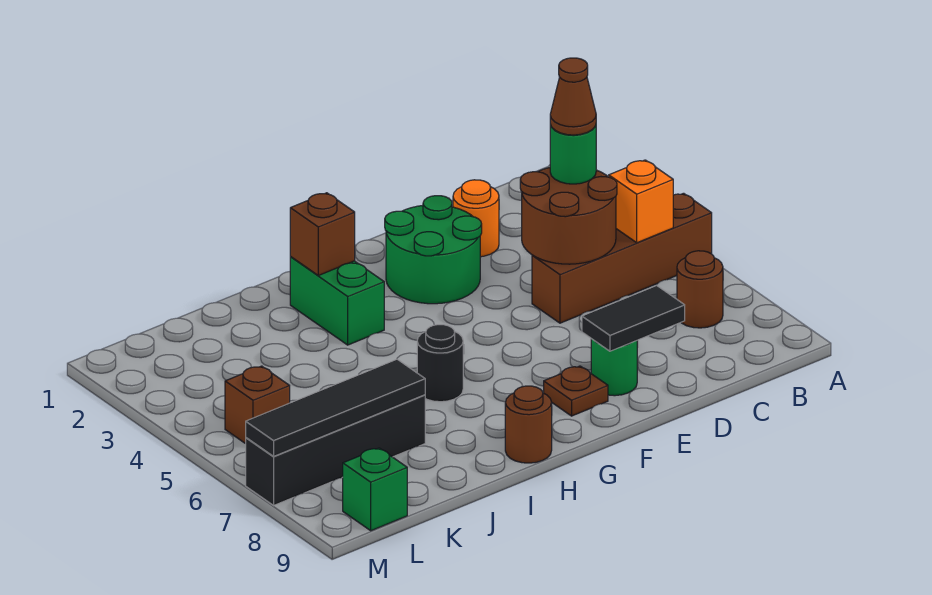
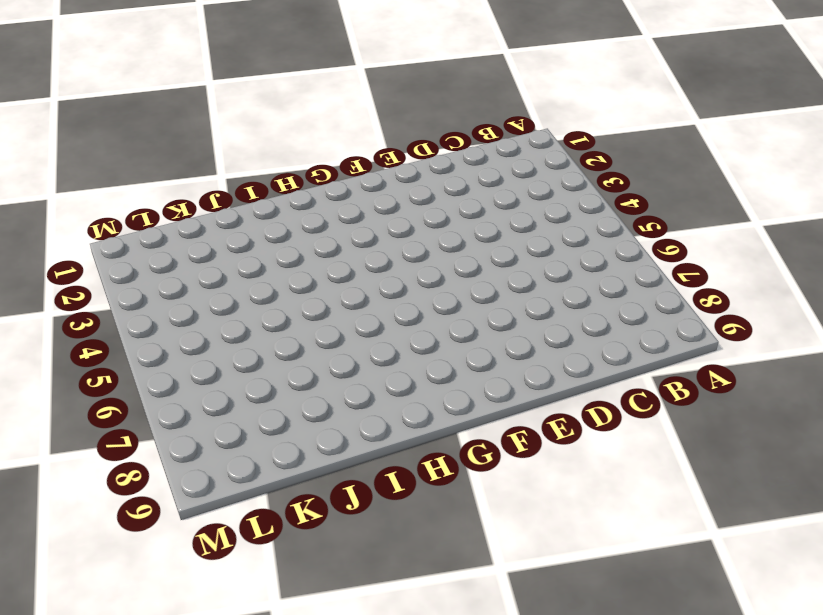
none -> brown brick A5:D5 level 1
none -> brown round brick B7 level 1
none -> orange round brick D2 level 1

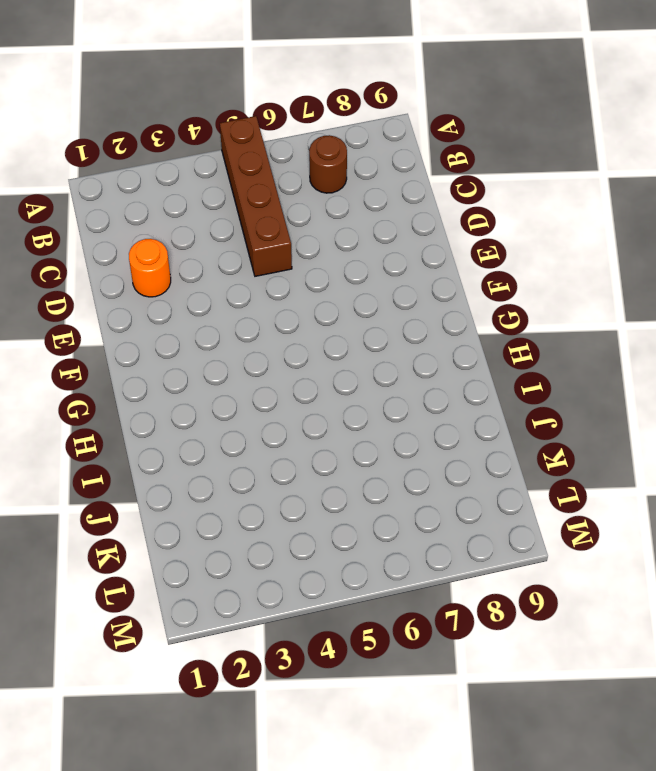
none -> green round brick E2:F3 level 1
none -> green round brick E8 level 1
none -> brown plate F8 level 1

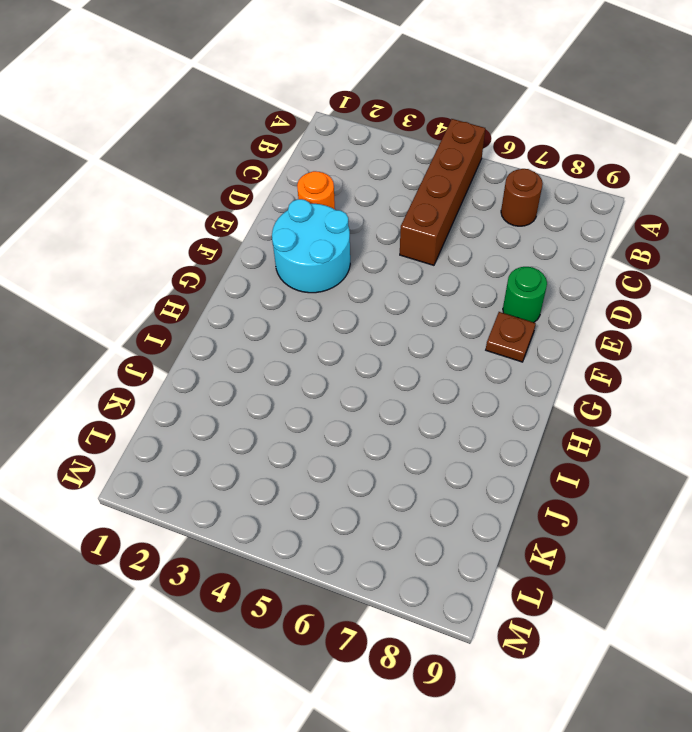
cyan round brick E2:F3 level 1 -> green round brick E2:F3 level 1
none -> green brick H2:H3 level 1
none -> black round brick H6 level 1
none -> brown round brick H9 level 1

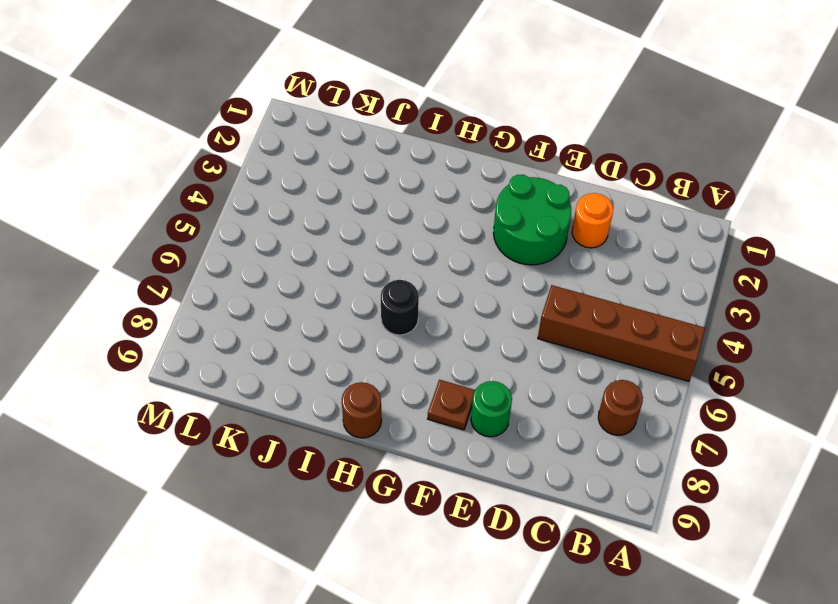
none -> green brick H2:H3 level 1
none -> black brick J7:M7 level 1
none -> brown brick L5 level 1

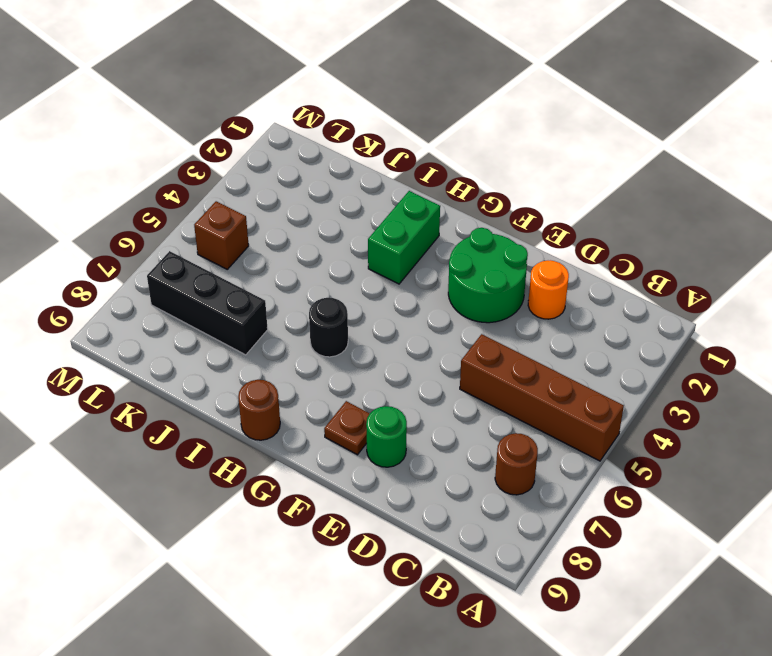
black brick J7:L7 level 1 -> black brick J7:M7 level 1
none -> green brick L9 level 1
none -> orange brick B5 level 2
none -> brown round brick C4:D5 level 2

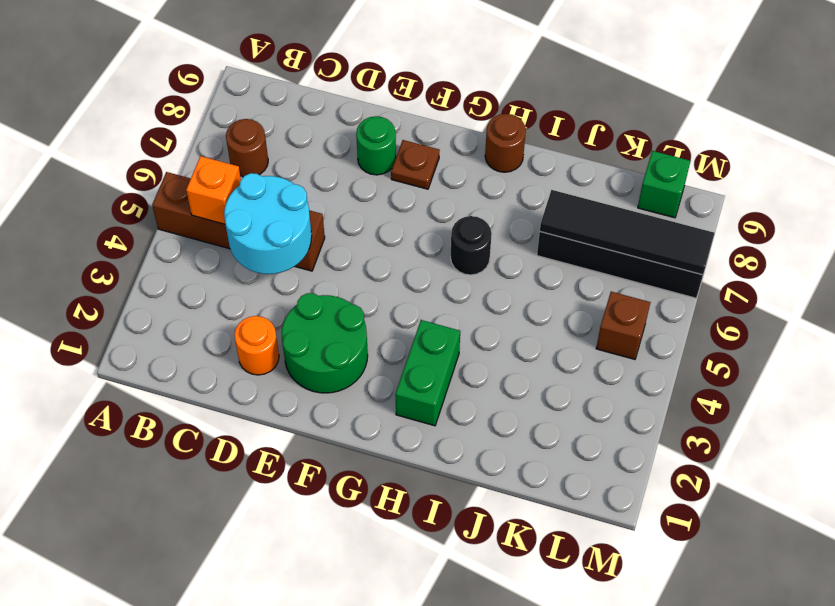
cyan round brick C4:D5 level 2 -> brown round brick C4:D5 level 2
none -> black tile D8:E8 level 2
none -> brown brick H2 level 2
none -> green round brick C4 level 3

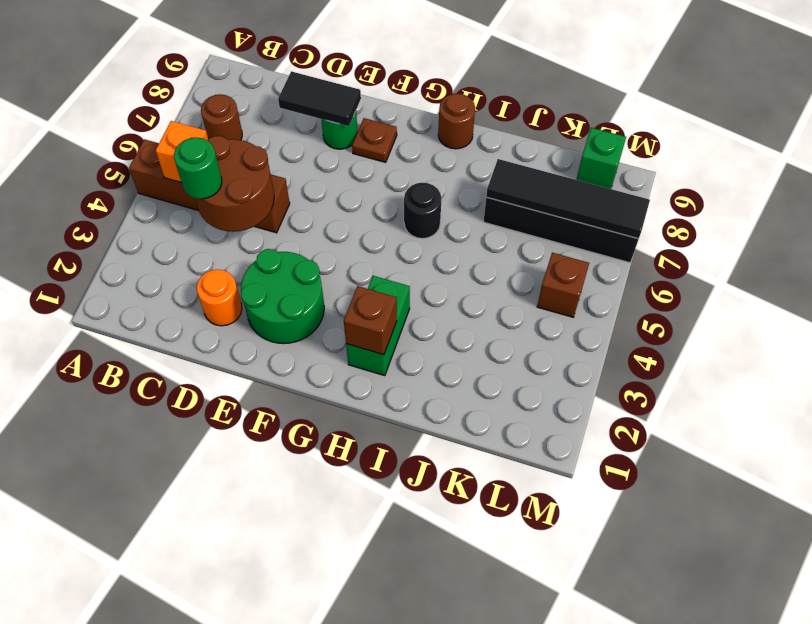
none -> brown cone C4 level 4

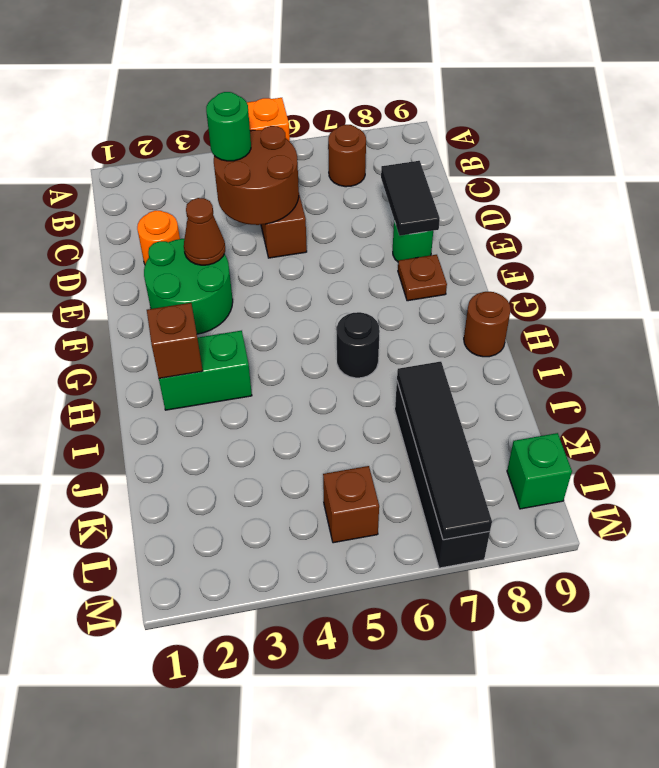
brown cone E3 level 2 -> brown cone C4 level 4

